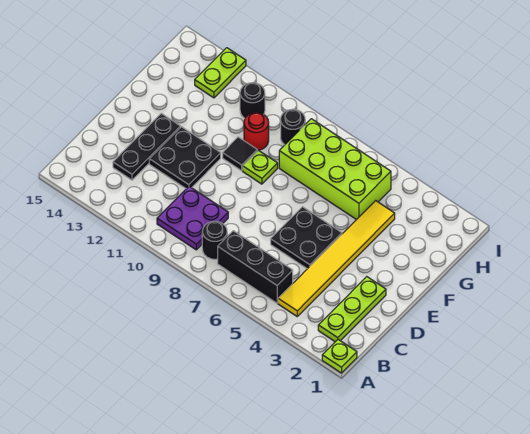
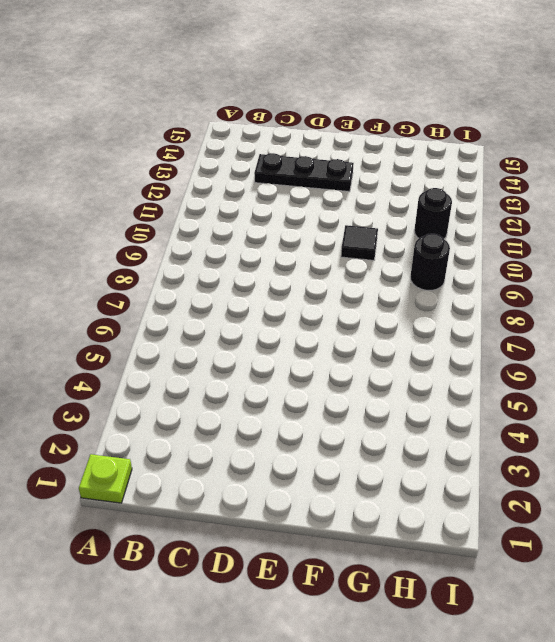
none -> lime plate B2:D2 level 1
none -> yellow tile B4:G4 level 1
none -> black brick B5:B7 level 1

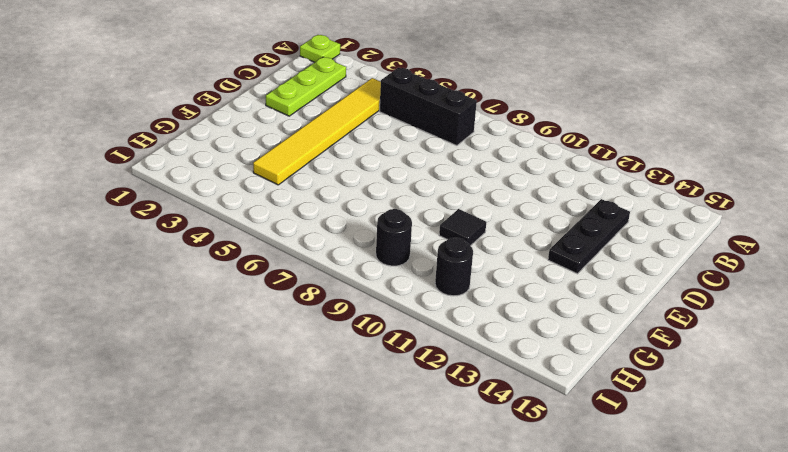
none -> black round brick B8 level 1
none -> purple plate B9:C10 level 1
none -> black plate D5:E6 level 1

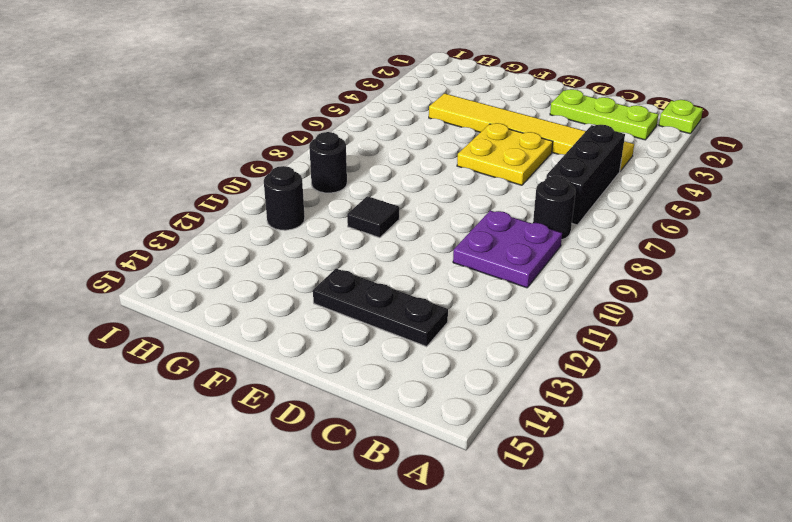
yellow plate D5:E6 level 1 -> black plate D5:E6 level 1
none -> black plate D11:E12 level 1
none -> lime plate F9 level 1
none -> lime brick G5:H8 level 1

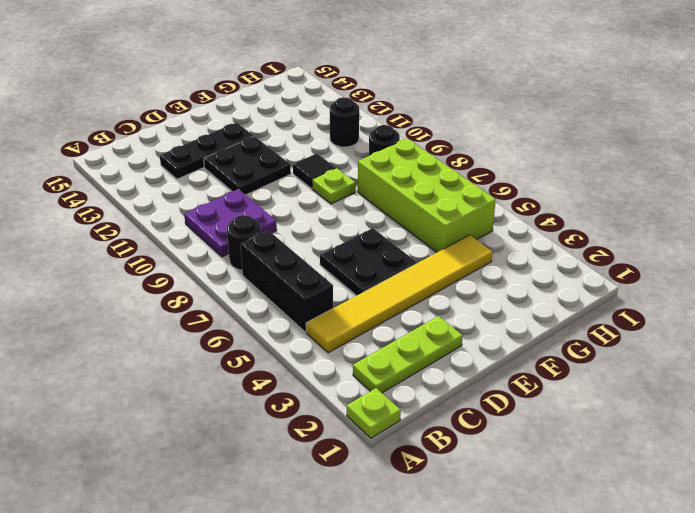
none -> red round brick G10 level 1
none -> lime plate H13:I13 level 1

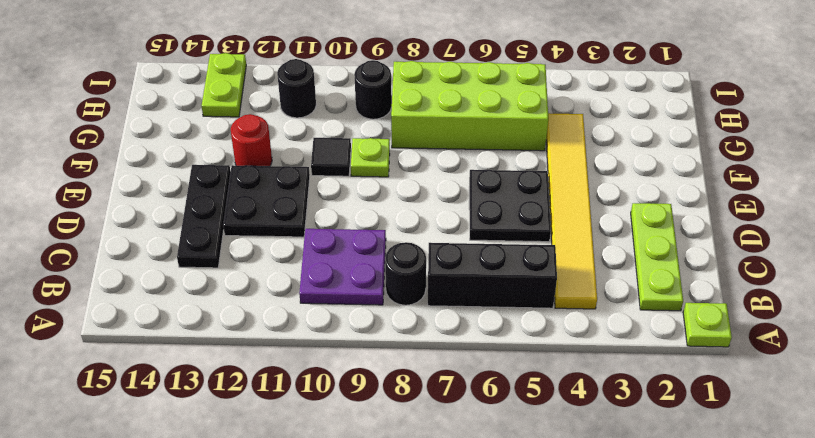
red round brick F12 level 1 -> red round brick G10 level 1

